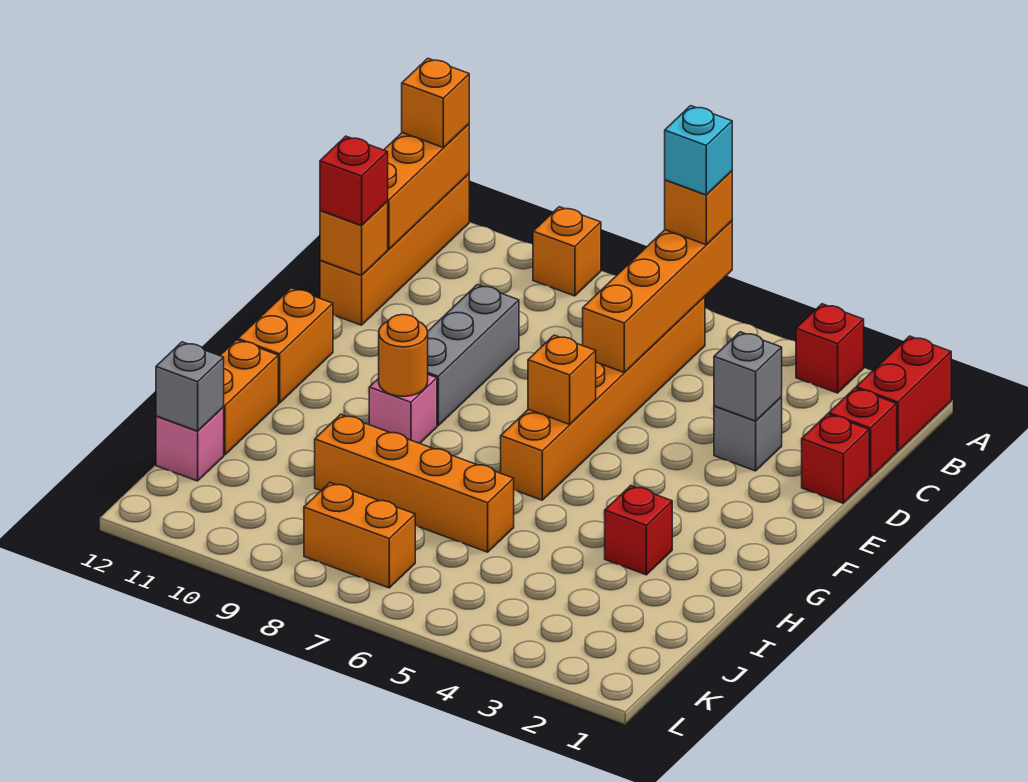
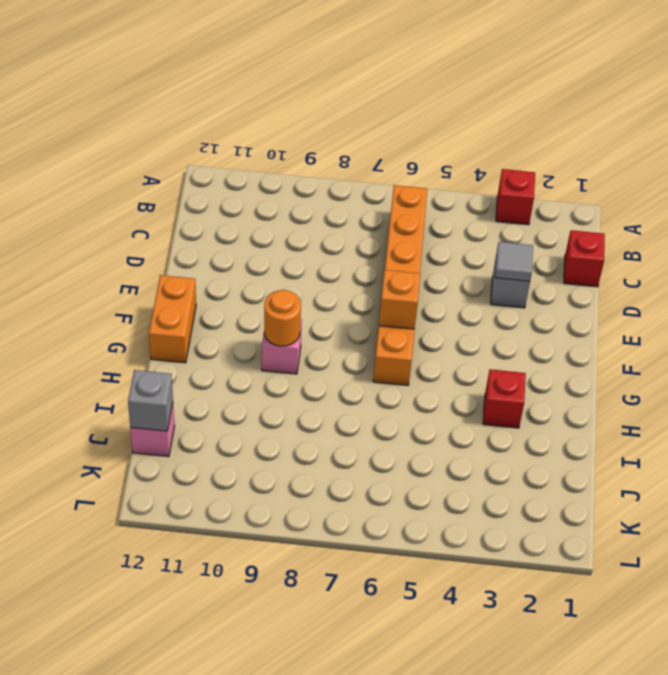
grey tile D3 level 2 -> grey brick D3 level 2
none -> red brick A1:B1 level 1
none -> orange brick A9 level 1
none -> orange brick A12:D12 level 1

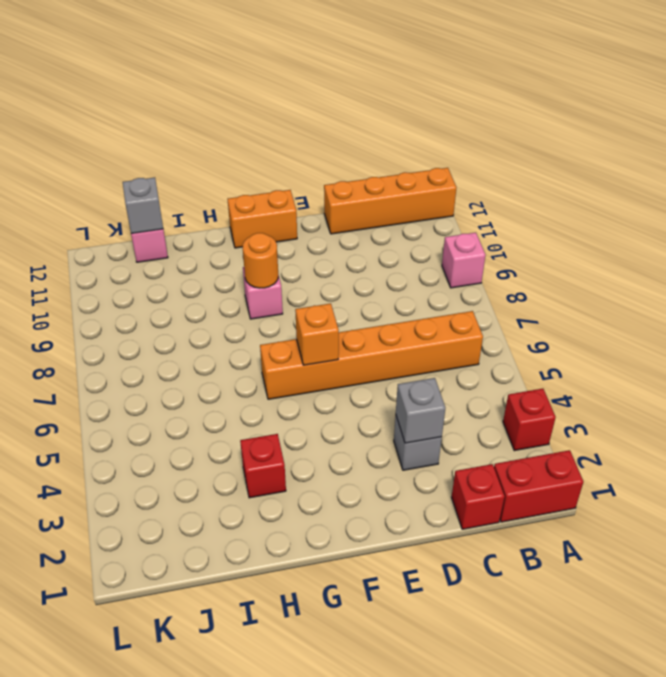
pink brick A9 level 1 -> orange brick A9 level 1
none -> red brick D1 level 1
none -> grey brick D9:F9 level 1
none -> orange brick H12:I12 level 1

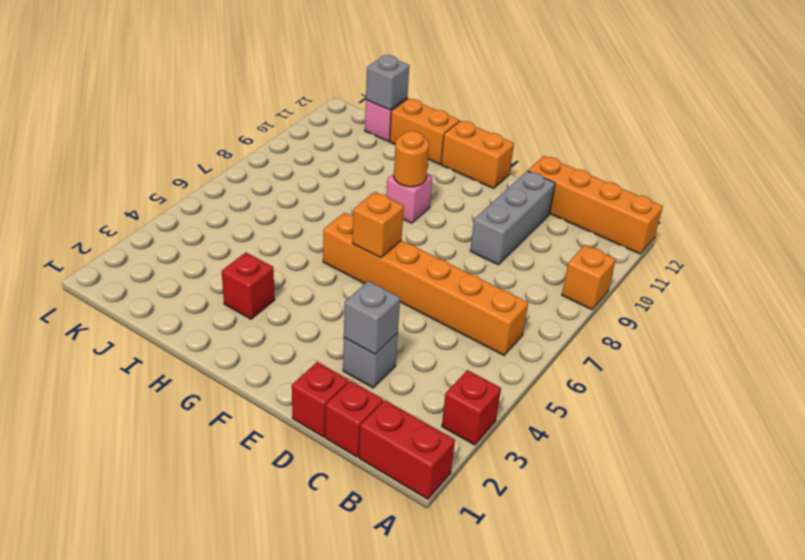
grey brick D9:D11 level 1 -> grey brick D9:F9 level 1
none -> orange brick I6:I9 level 1
none -> orange brick K7:K8 level 1
none -> orange brick A6:D6 level 2

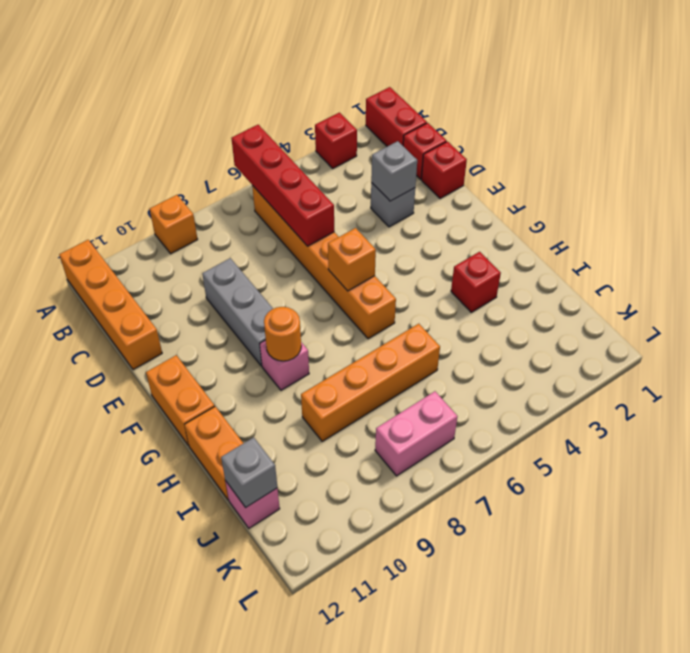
red brick A6:D6 level 2 -> orange brick A6:D6 level 2
pink brick K7:K8 level 1 -> orange brick K7:K8 level 1
none -> orange brick A12:C12 level 2
none -> orange brick D12 level 2
none -> orange brick A6 level 3

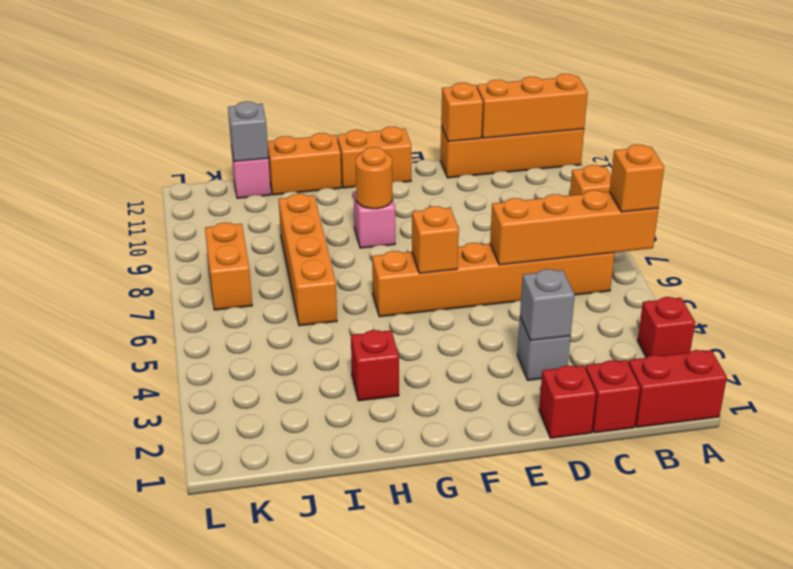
none -> grey brick D9:F9 level 1
none -> orange brick A12 level 3
none -> red brick D12 level 3

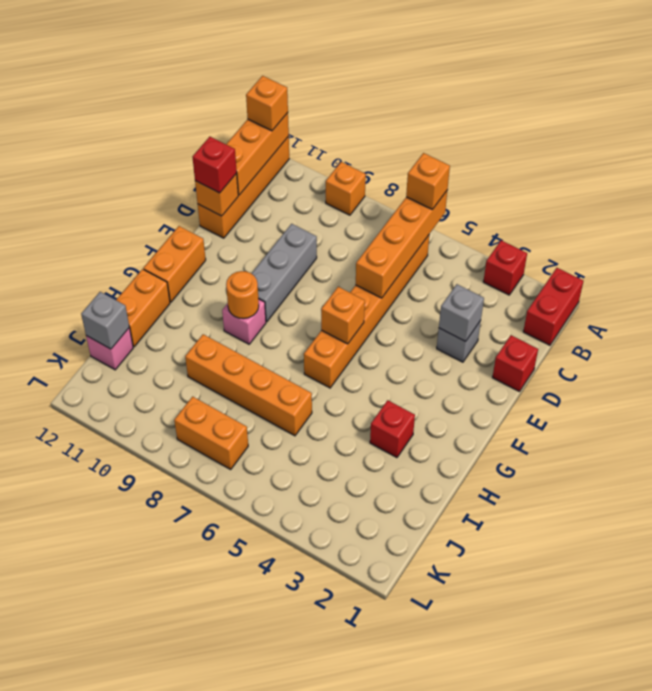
none -> red brick C1 level 1
none -> cyan brick A6 level 4

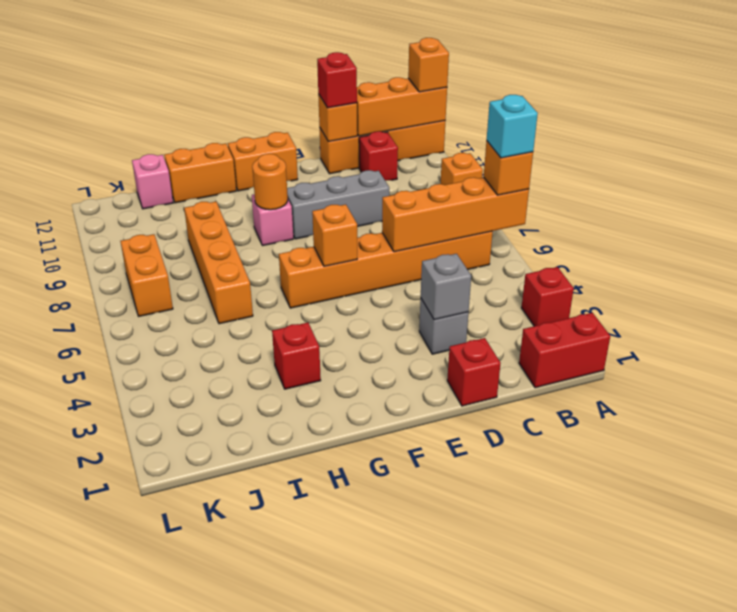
red brick C11 level 1 -> red brick C1 level 1
none -> grey brick J12 level 2

